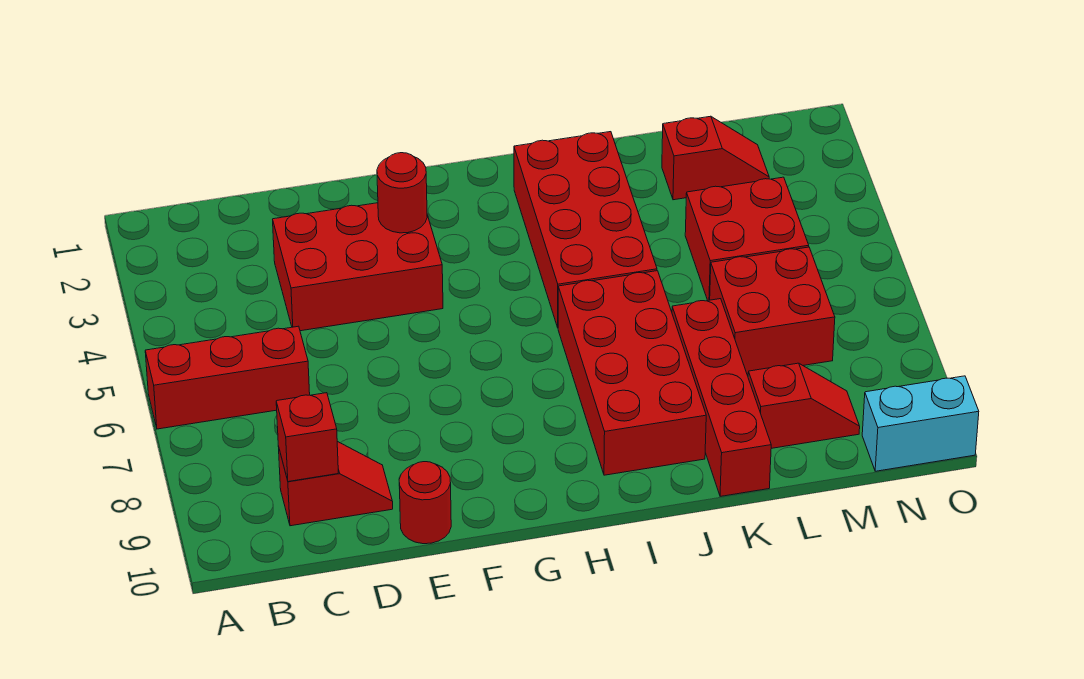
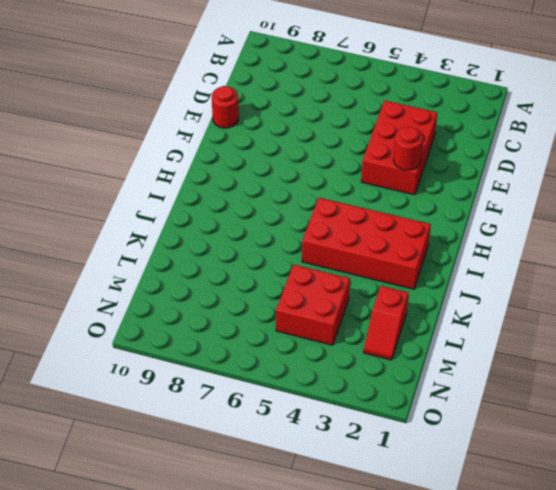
none -> red brick A6:C6 level 1
none -> red slope C9:D9 level 1 top C
none -> red brick I6:J9 level 1

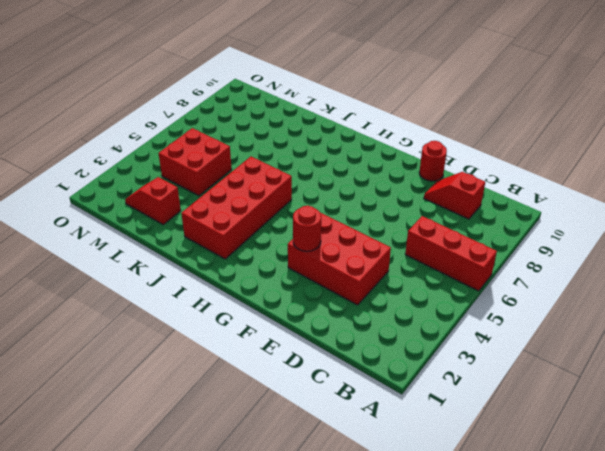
none -> red brick I6:J9 level 1
none -> red brick K7:K10 level 1
none -> red brick L6:M7 level 1

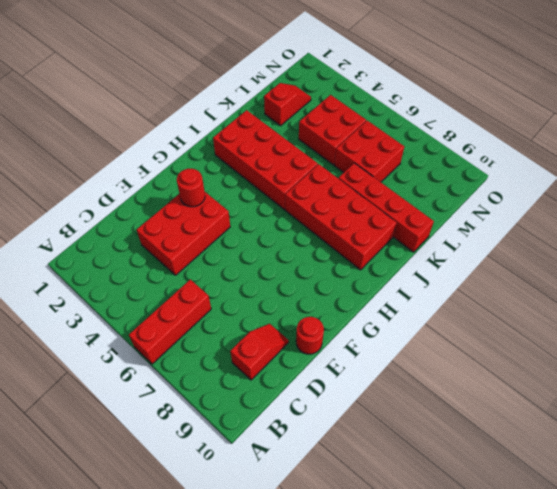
none -> red slope L9:M9 level 1 top L
none -> cyan brick N10:O10 level 1
none -> red brick C9 level 2

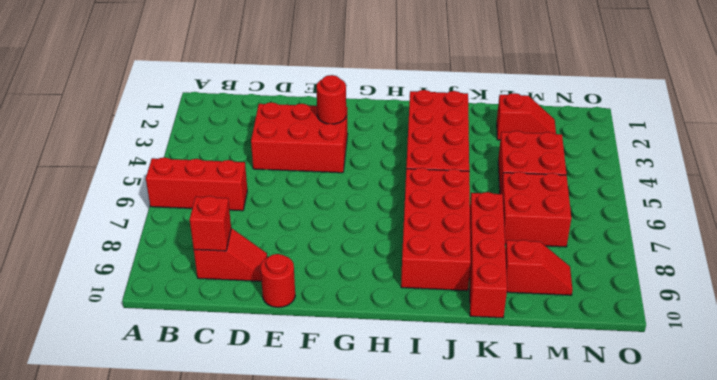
none -> cyan brick N10:O10 level 1

